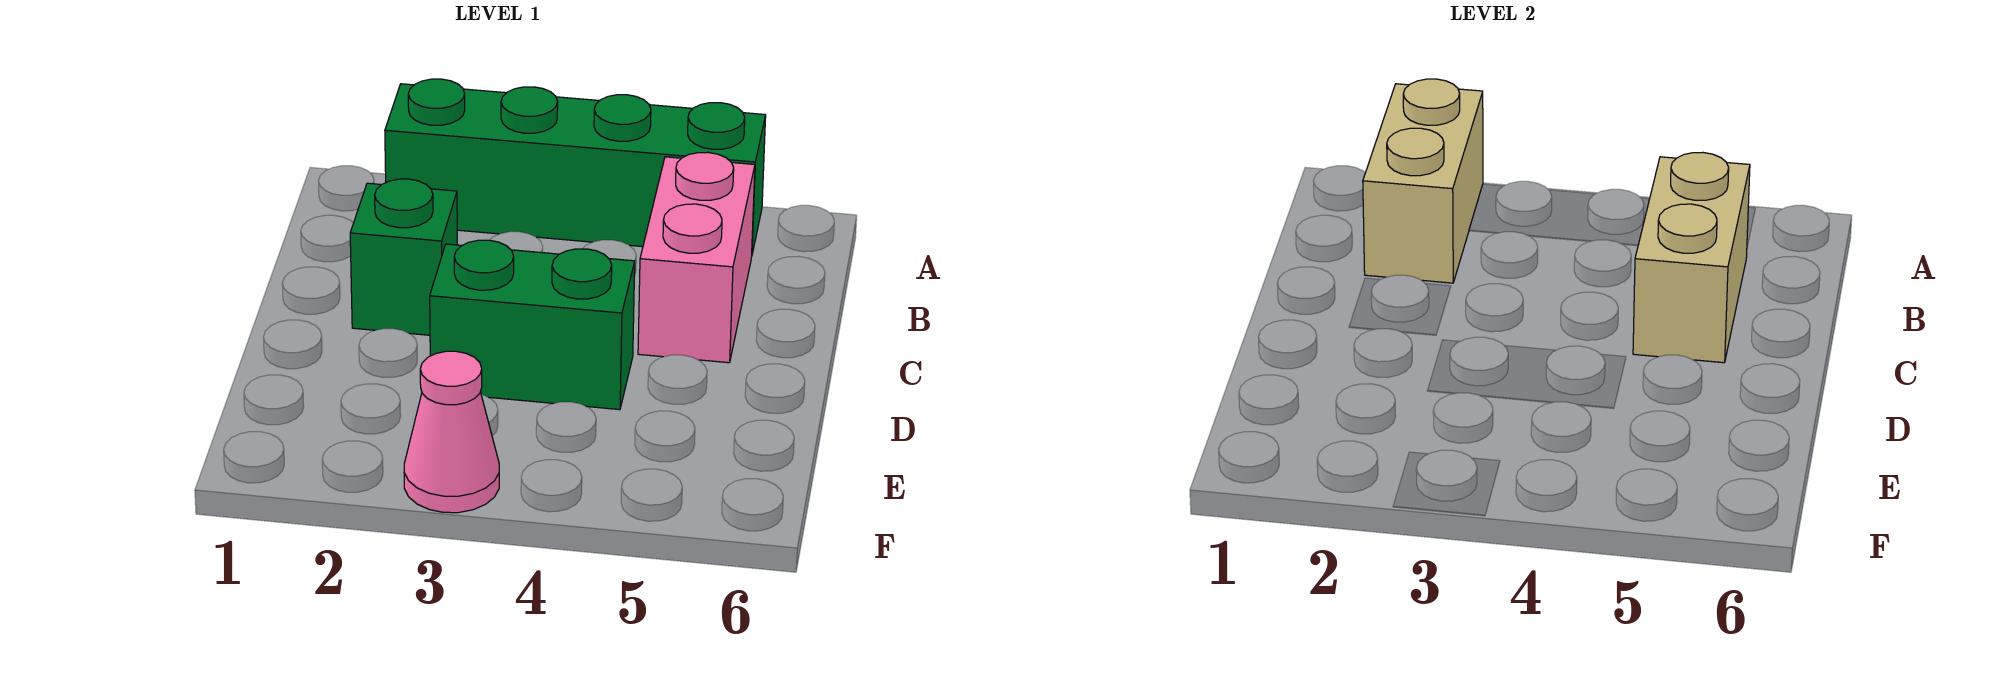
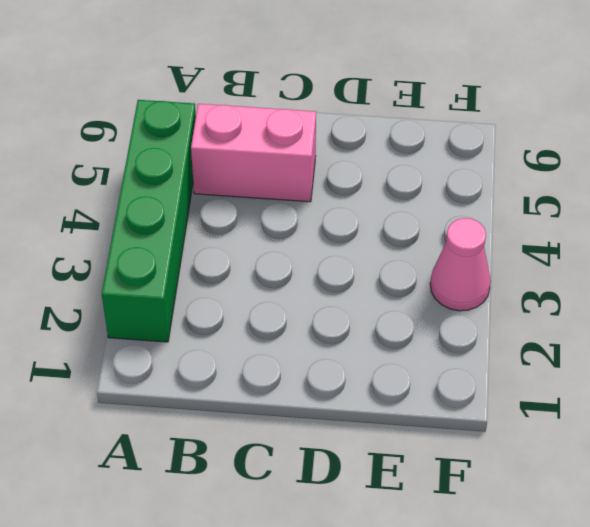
none -> green brick C2 level 1
none -> green brick D3:D4 level 1

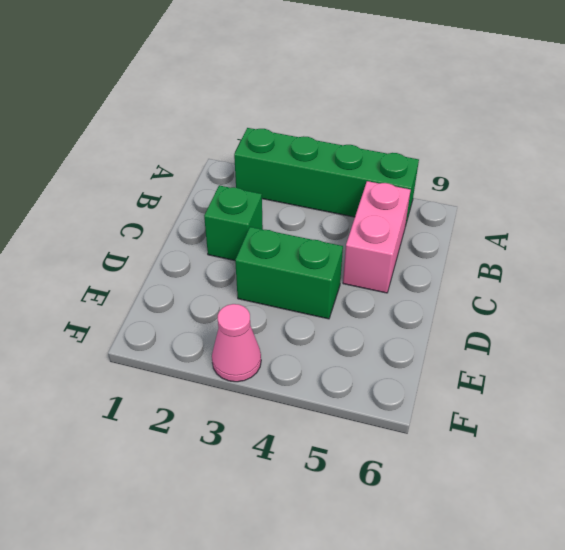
none -> tan brick A2:B2 level 2
none -> tan brick B5:C5 level 2

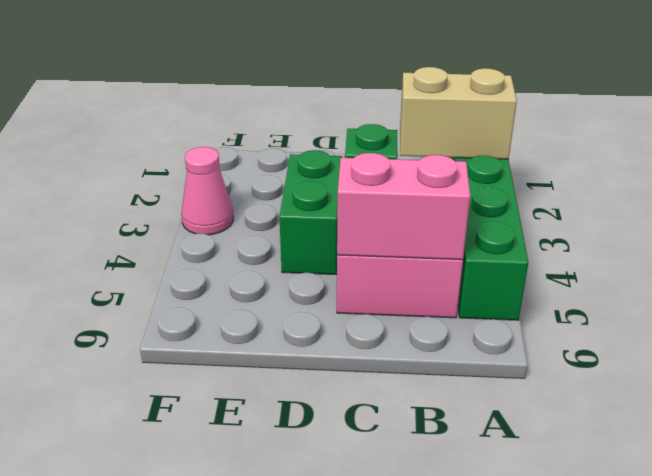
pink brick B5:C5 level 2 -> tan brick B5:C5 level 2

